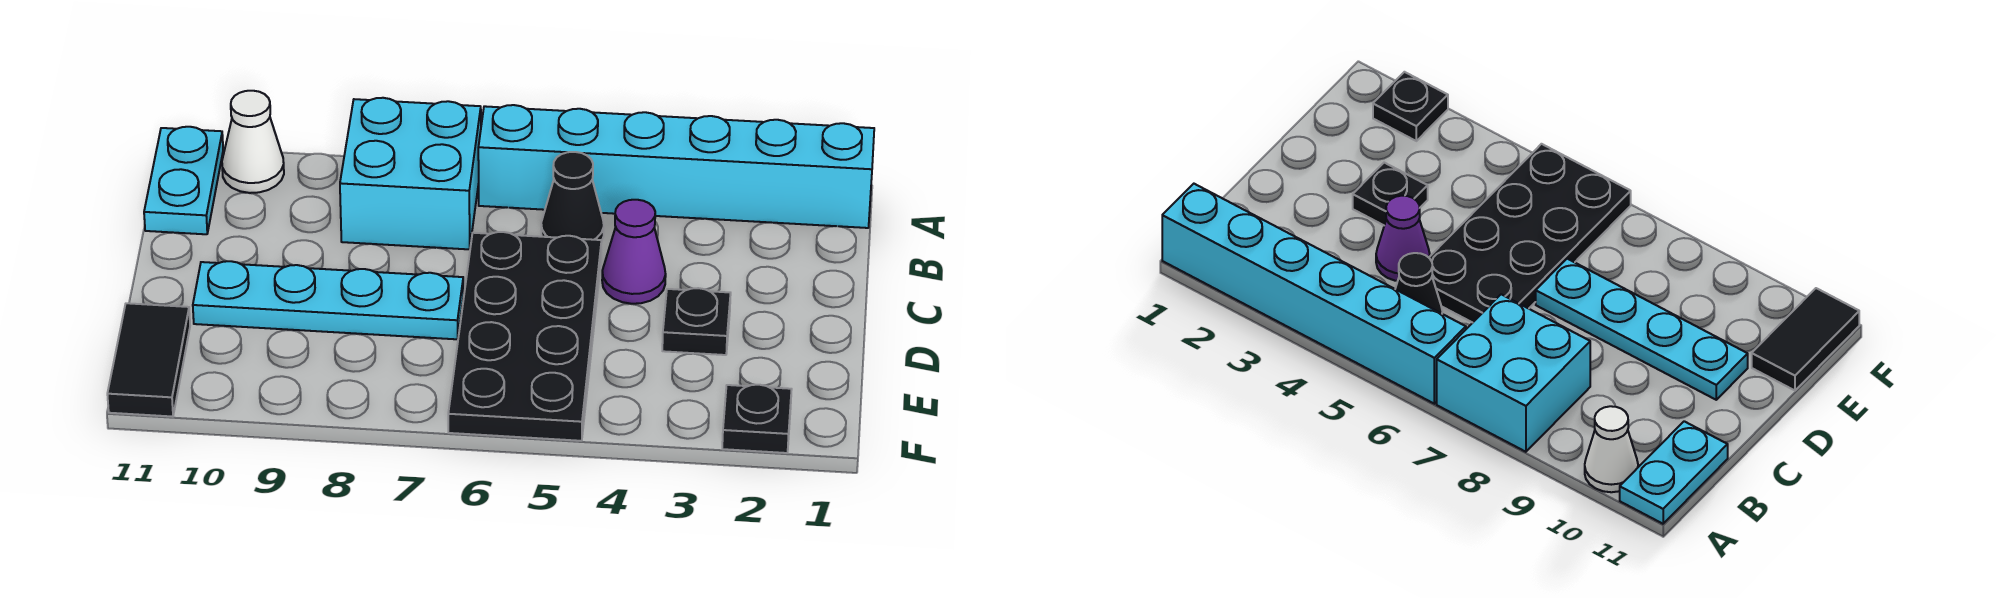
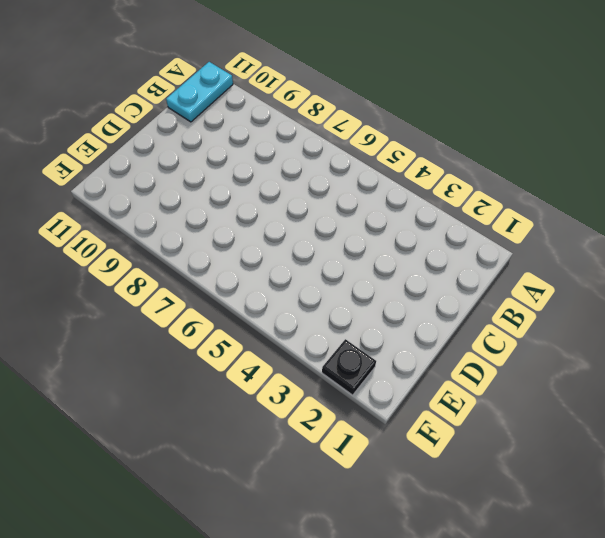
none -> cyan brick A1:A6 level 1
none -> cyan brick A7:B8 level 1

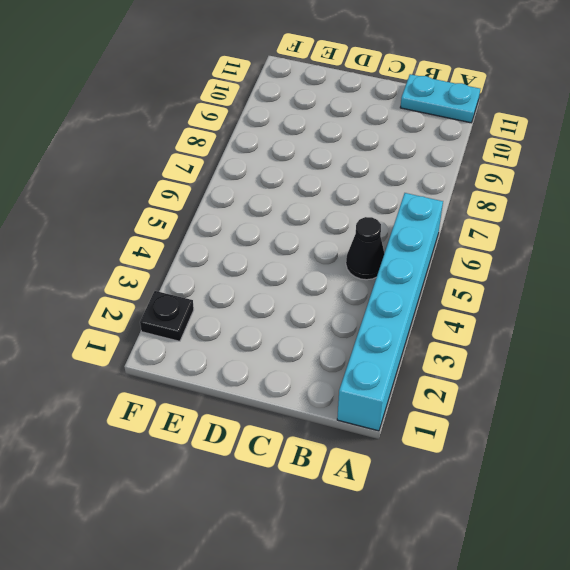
none -> cyan brick A7:B8 level 1
none -> white cone A10 level 1

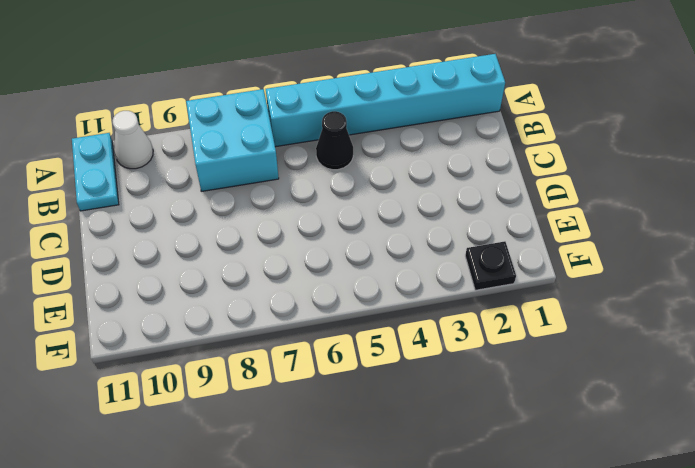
none -> purple cone C4 level 1
none -> black plate C5:F6 level 1

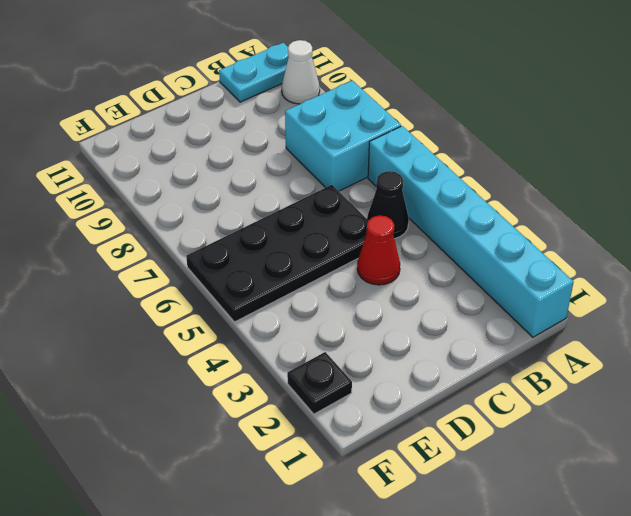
red cone C4 level 1 -> purple cone C4 level 1
none -> black plate D3 level 1
none -> cyan plate D7:D10 level 1

